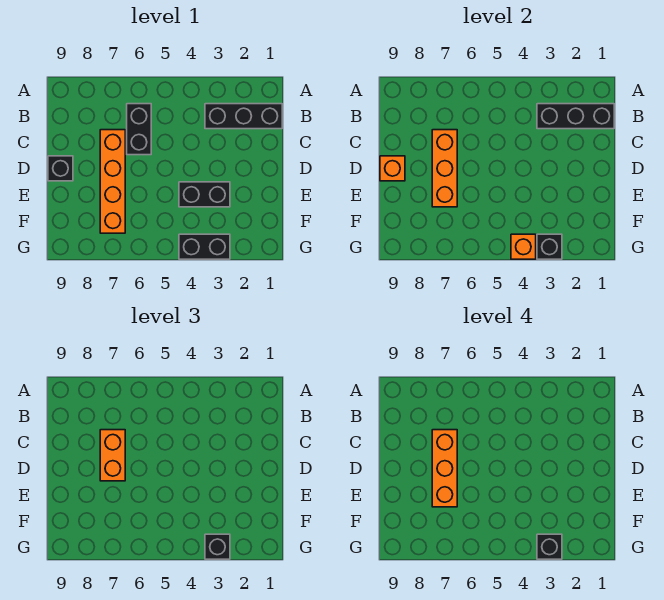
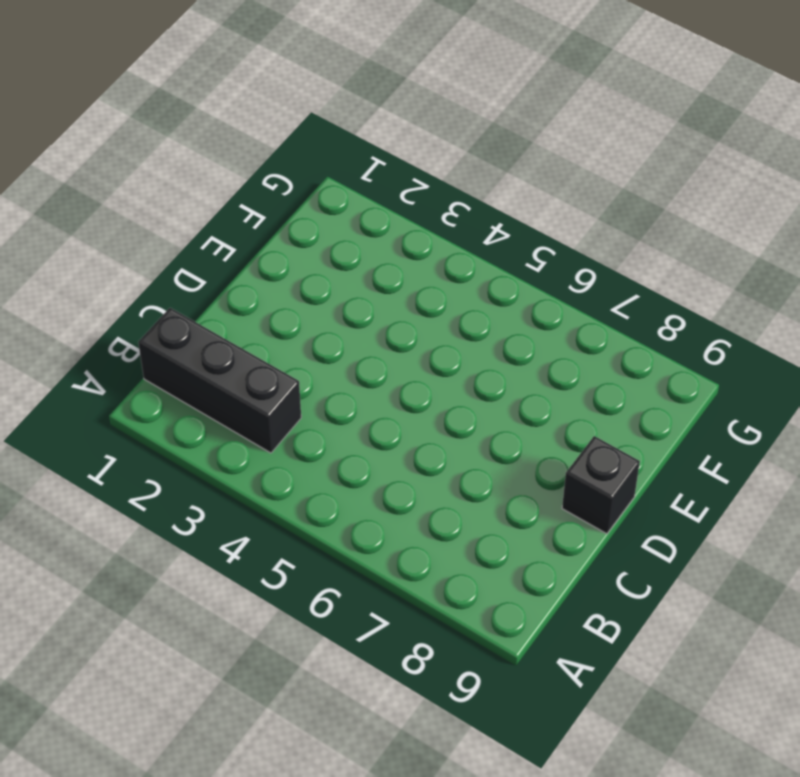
none -> black brick B6:C6 level 1
none -> orange brick C7:F7 level 1
none -> black brick E3:E4 level 1

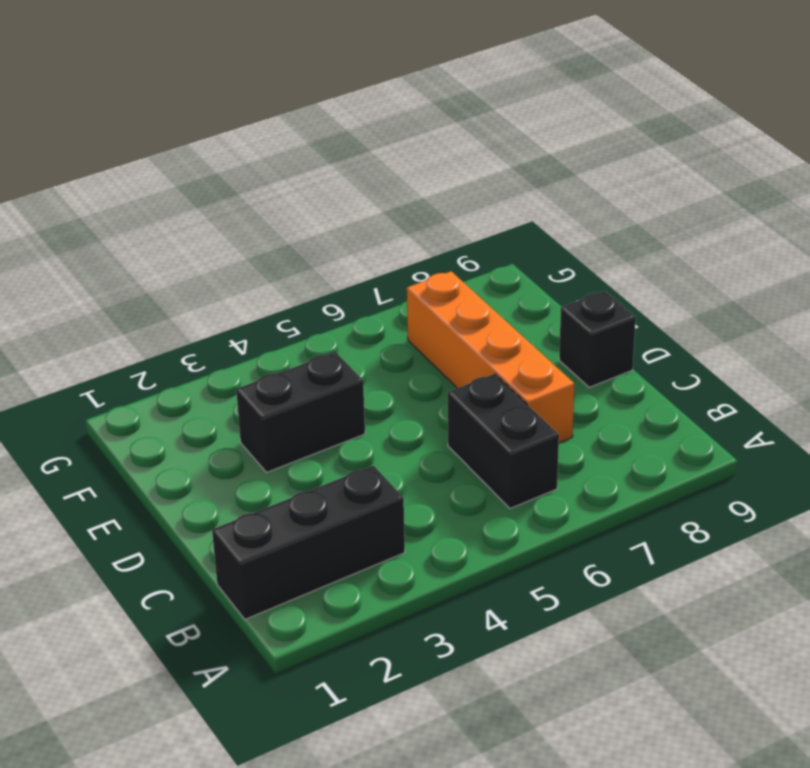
none -> black brick G3:G4 level 1
none -> black brick B1:B3 level 2
none -> orange brick C7:E7 level 2

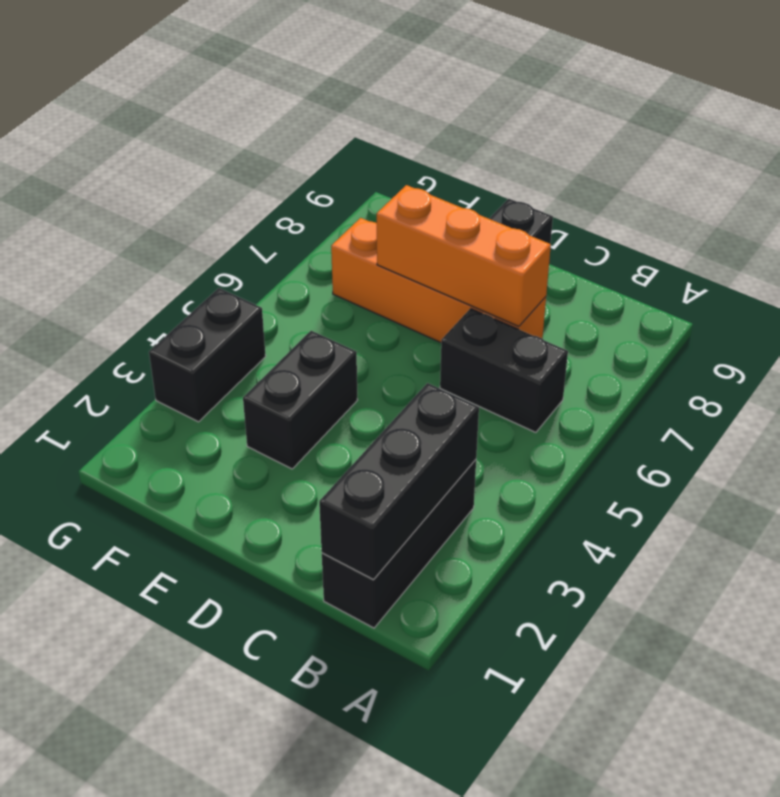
none -> orange brick D9 level 2
none -> black brick G3 level 2
none -> orange brick G4 level 2

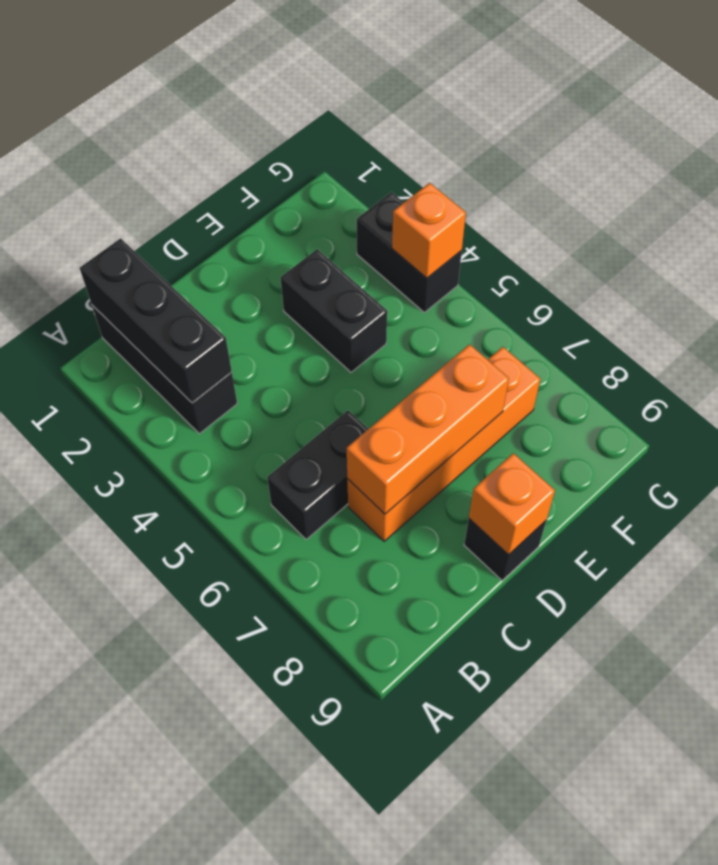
none -> black brick G3 level 2
none -> orange brick C7:D7 level 3
none -> black brick G3 level 3

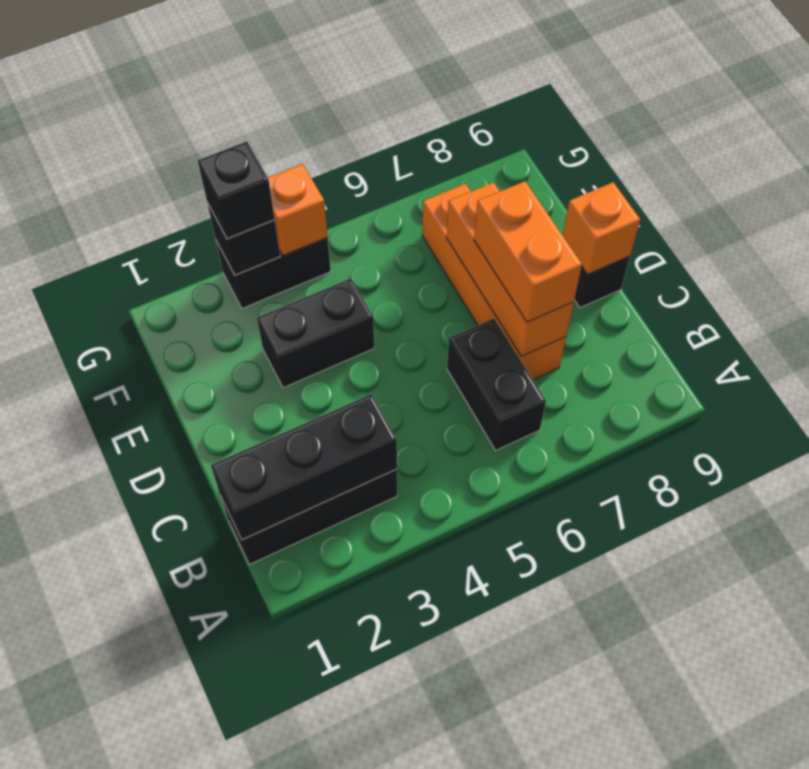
none -> orange brick C7:E7 level 4
none -> black brick G3 level 4

